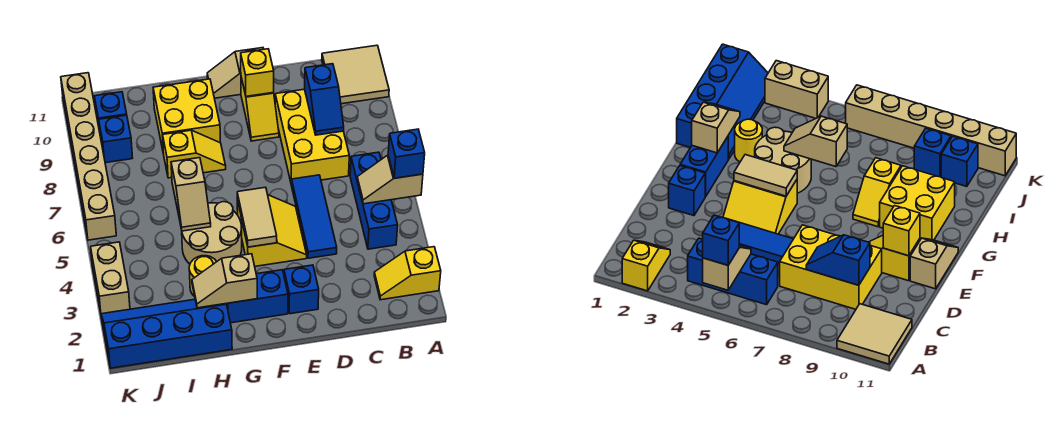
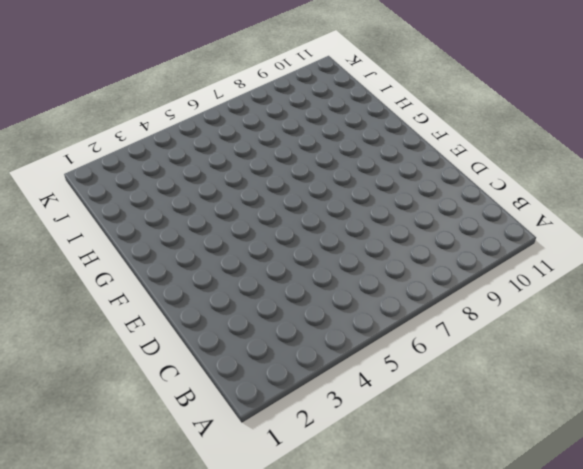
none -> yellow slope A2:B2 level 1 top A
none -> tan tile A10:B11 level 1
none -> blue brick B4:B6 level 1

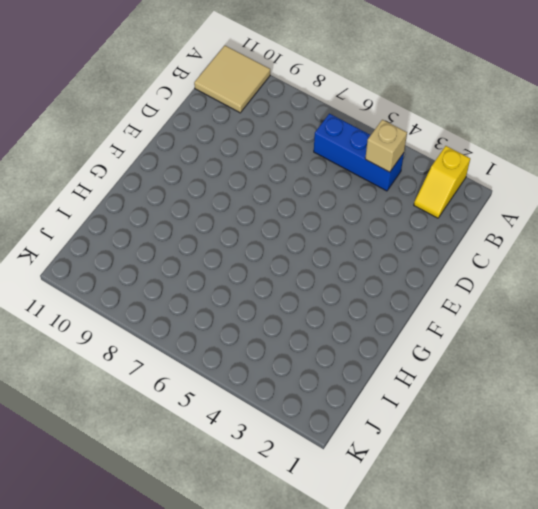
tan brick B4 level 2 -> none
none -> yellow brick C7:D9 level 1
none -> blue tile D4:D6 level 1
none -> blue brick E2 level 1

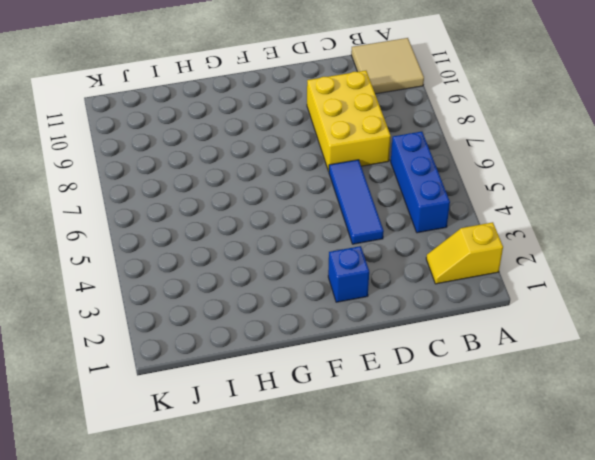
none -> yellow slope E4:F5 level 1 top F
none -> yellow slope E9:E10 level 1 top 10
none -> tan slope E11:F11 level 1 top E

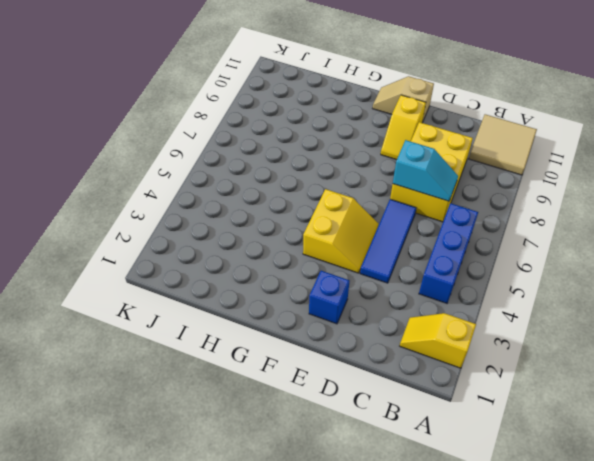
cyan slope C7:D7 level 2 top D -> none
none -> blue brick F2:G2 level 1
none -> tan round brick G4:H5 level 1
none -> yellow slope G8:H8 level 1 top H

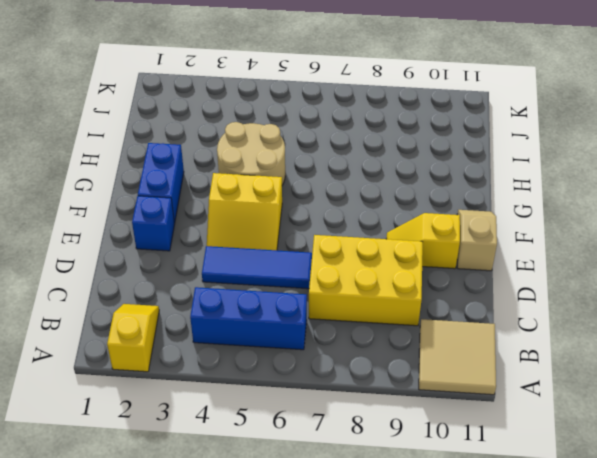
none -> yellow slope G8:H8 level 1 top H
none -> yellow brick G9:H10 level 1
none -> blue slope H1:K2 level 1 top 1

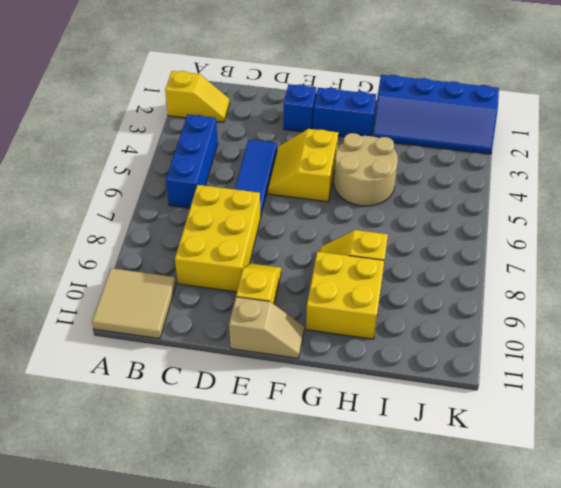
none -> yellow round brick H3 level 1
none -> blue brick J9 level 1
none -> blue brick J10 level 1

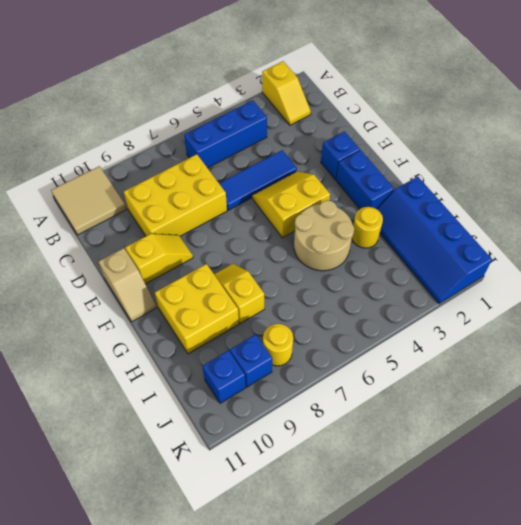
yellow round brick J8 level 1 -> none
none -> tan brick K3:K4 level 1
none -> tan brick K6:K11 level 1
none -> tan slope A5:B5 level 2 top A

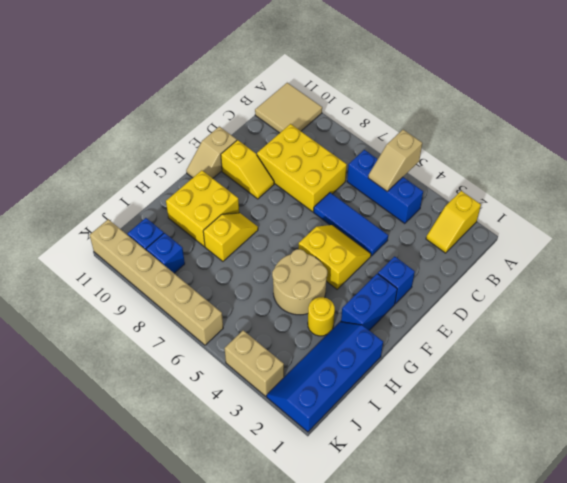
none -> blue slope C8:C9 level 2 top 9
none -> yellow brick E10 level 2
none -> tan tile F4:F5 level 2

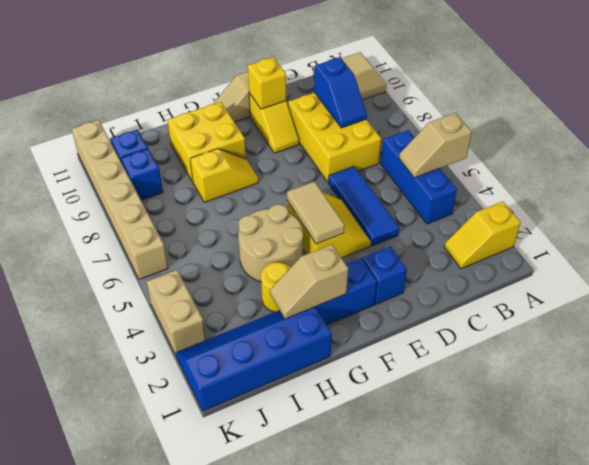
none -> tan slope H5:H6 level 2 top 6
none -> blue brick A5 level 3

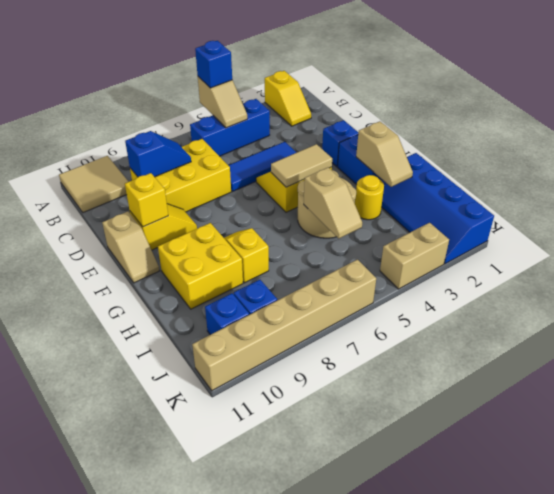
tan slope H5:I5 level 2 top H -> tan slope H5:H6 level 2 top 6

